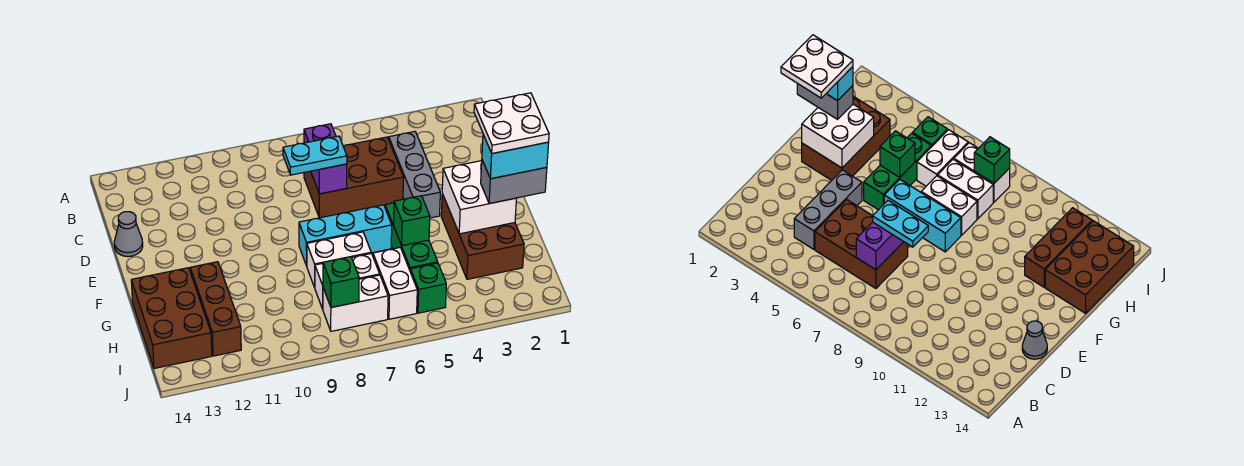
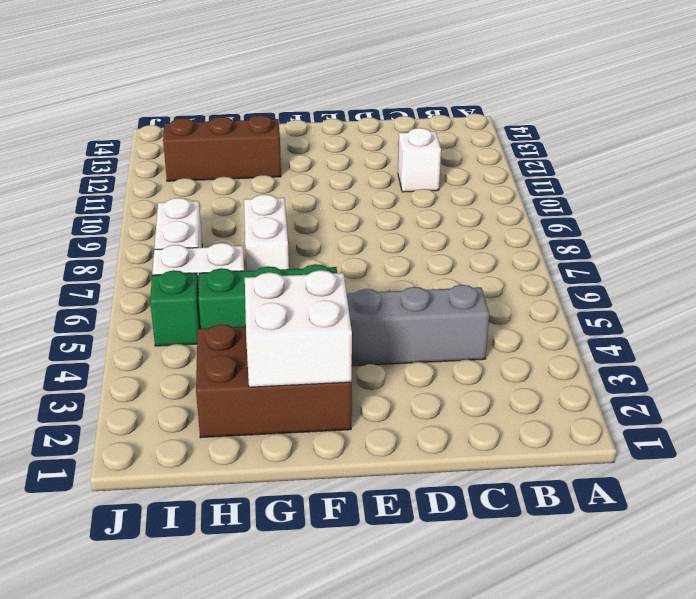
white brick C11 level 1 -> none
none -> brown brick C5:D7 level 1
none -> grey cone D14 level 1
none -> cyan brick F6:F8 level 1

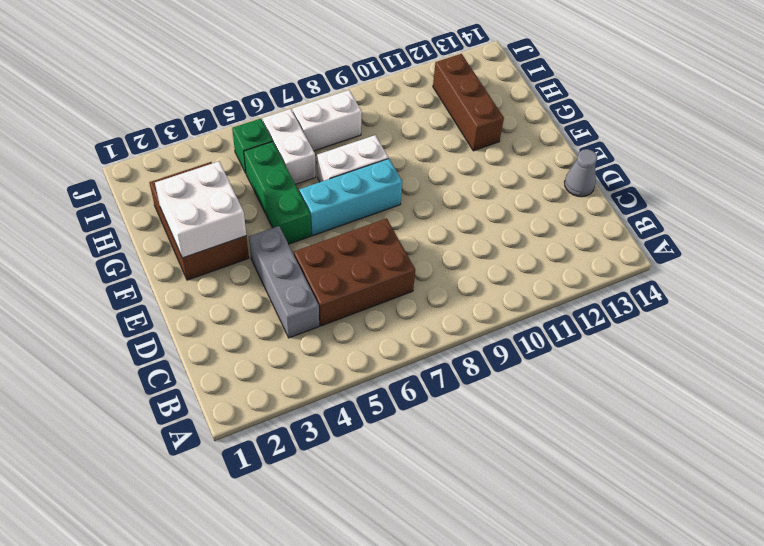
none -> brown brick G13:I14 level 1
none -> white brick H7:H8 level 1
none -> purple brick C7:D7 level 2

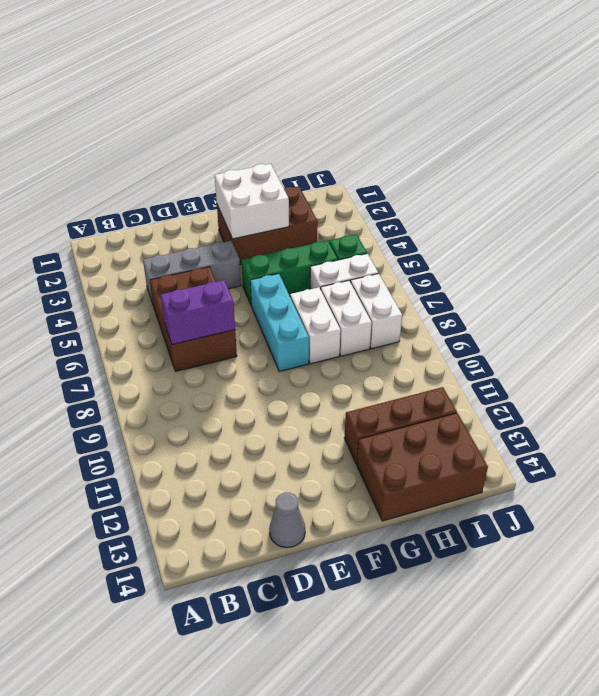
none -> green brick G5 level 2
none -> green brick I8 level 2
none -> cyan plate D7:D8 level 3

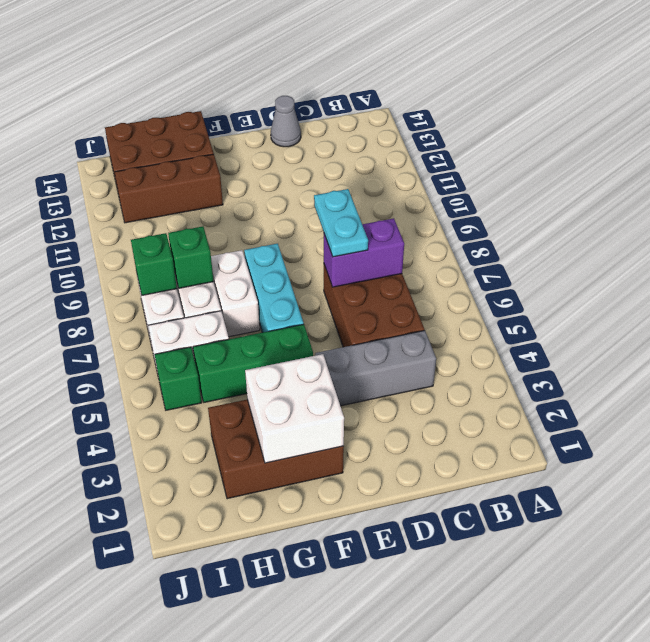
green brick H8 level 2 -> green brick G5 level 2
none -> grey brick G1:G2 level 3
none -> cyan brick G1:G2 level 4
none -> white plate F1:G2 level 5

